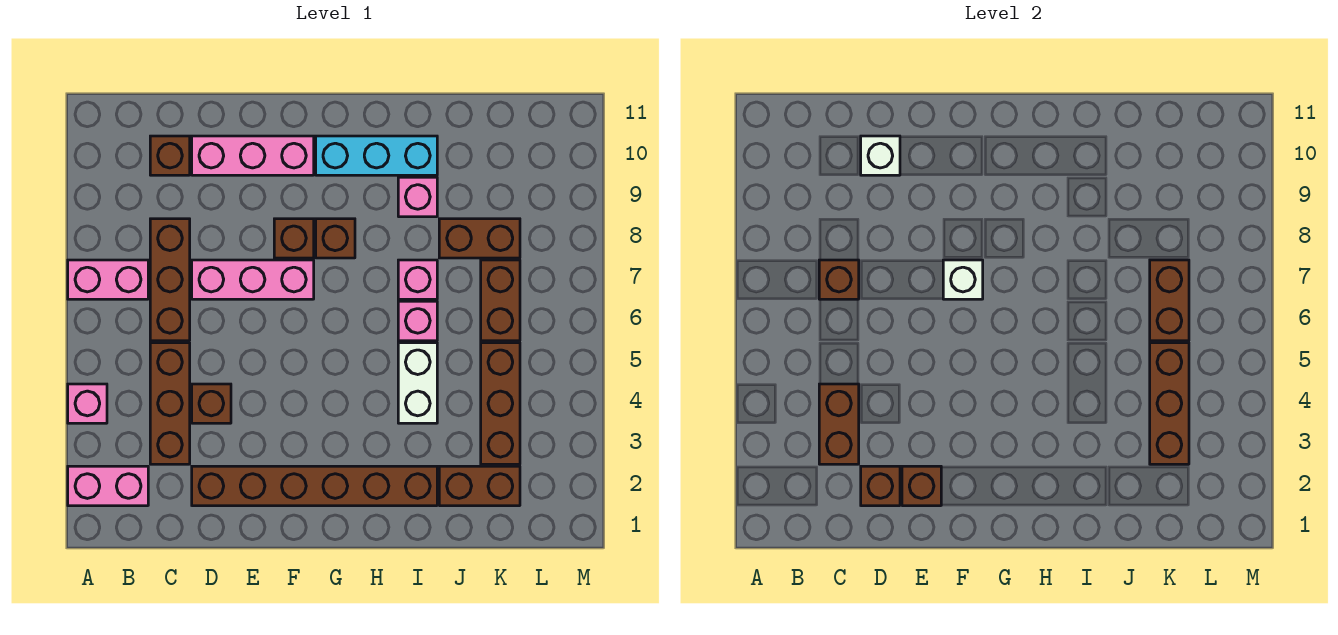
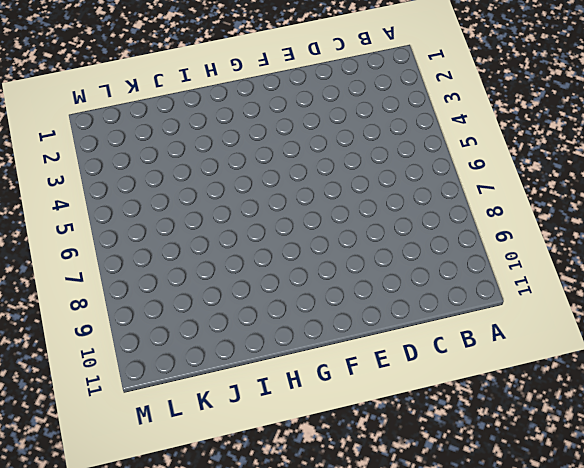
none -> pink brick A2:B2 level 1
none -> pink brick A4 level 1
none -> pink brick A7:B7 level 1

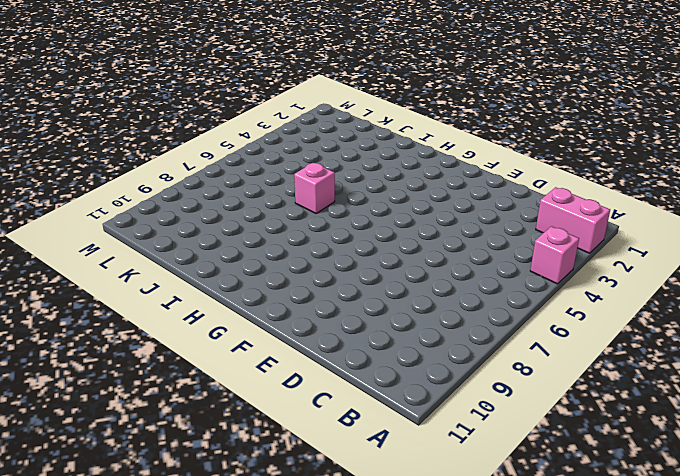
none -> pink brick A7:B7 level 1
none -> brown brick C3:C5 level 1
none -> brown brick C6:C8 level 1

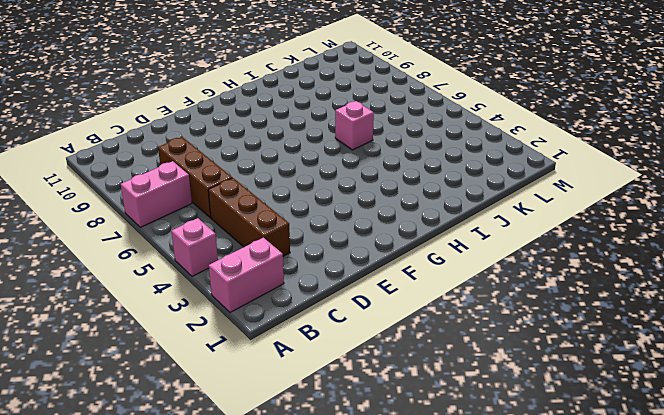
none -> brown brick C10 level 1
none -> brown brick D2:I2 level 1
none -> brown brick D4 level 1

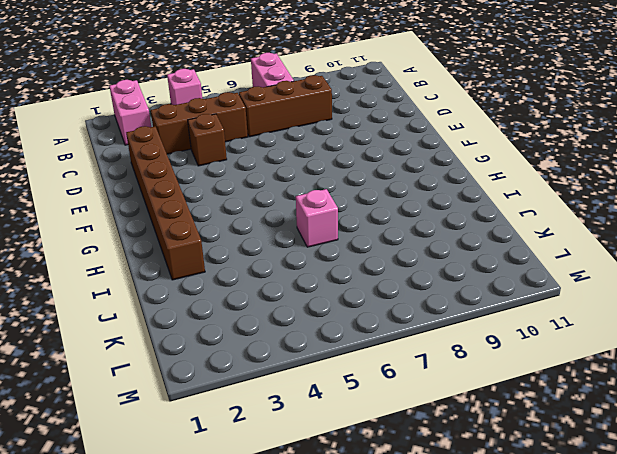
none -> brown brick C10 level 1
none -> pink brick D7:F7 level 1
none -> pink brick D10:F10 level 1

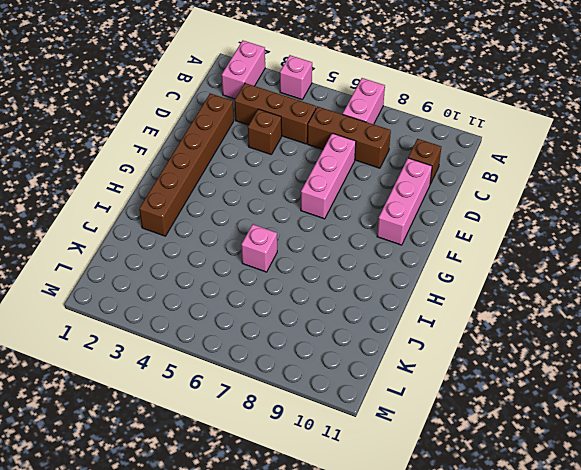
none -> brown brick F8 level 1
none -> brown brick G8 level 1
none -> cyan brick G10:I10 level 1

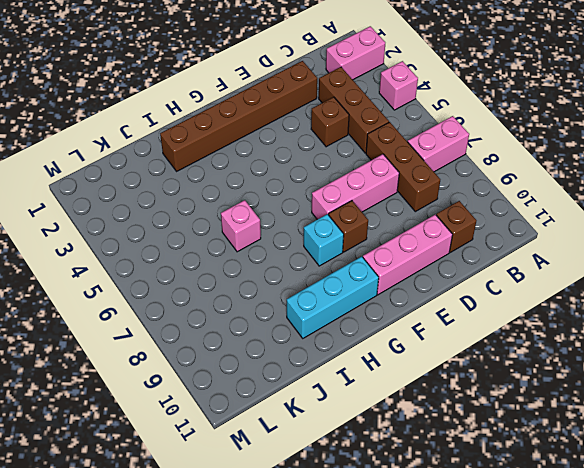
cyan brick G8 level 1 -> brown brick G8 level 1
none -> white brick I4:I5 level 1
none -> pink brick I7 level 1
none -> pink brick I9 level 1

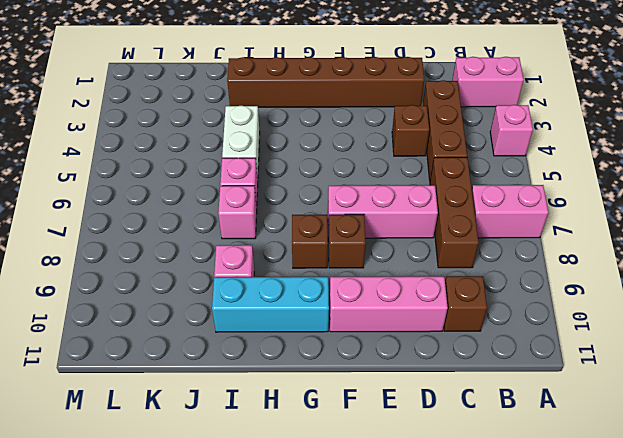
none -> brown brick J2:K2 level 1
none -> brown brick J8:K8 level 1
none -> brown brick K3:K5 level 1

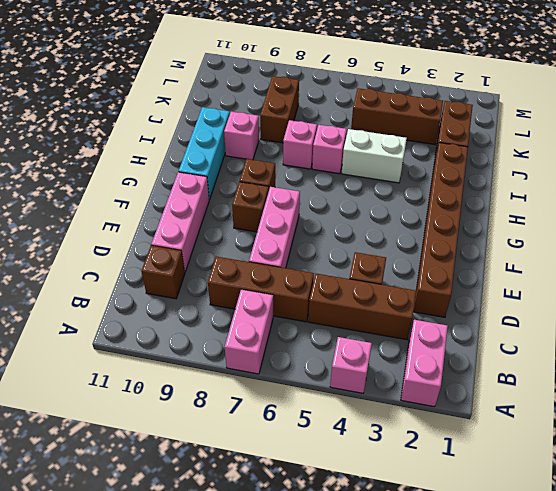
none -> brown brick K6:K7 level 1
none -> brown brick C3:C4 level 2
none -> brown brick C7 level 2

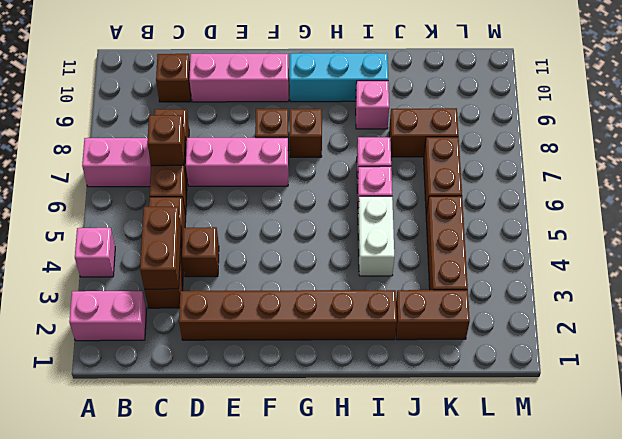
none -> brown brick D2 level 2
none -> white brick D10 level 2
none -> brown brick E2 level 2

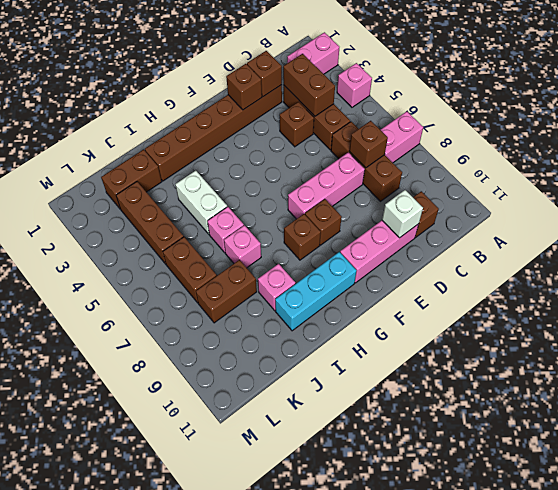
none -> white brick F7 level 2
none -> brown brick K3:K5 level 2
none -> brown brick K6:K7 level 2

